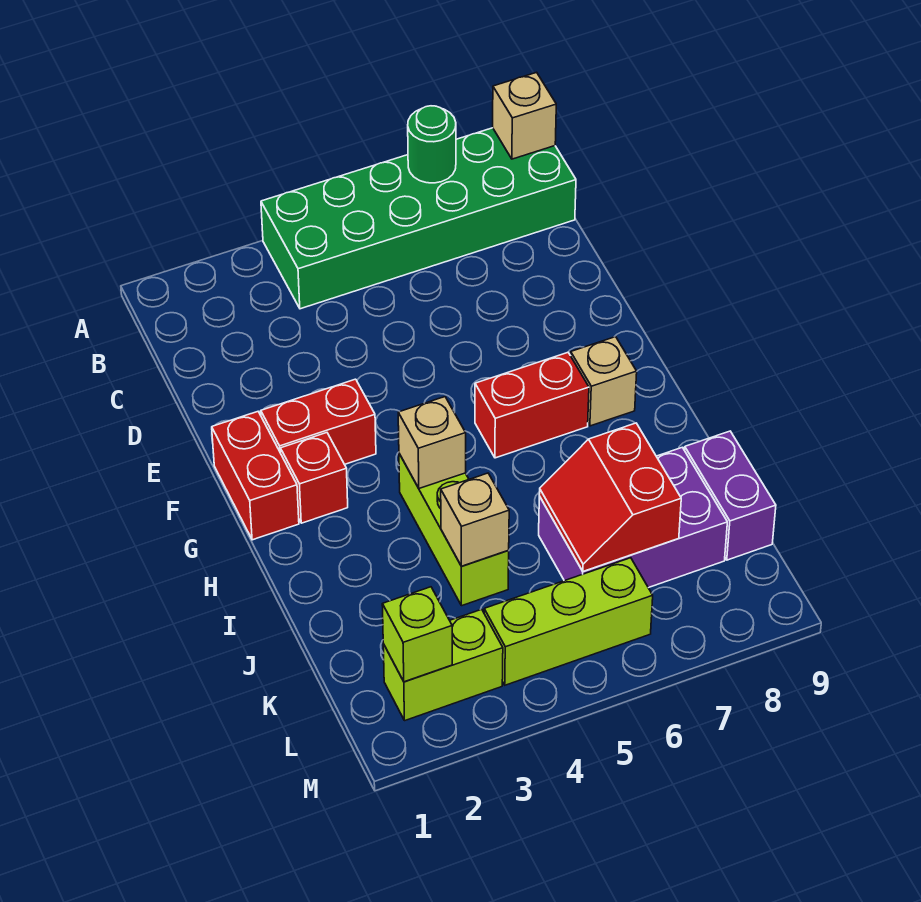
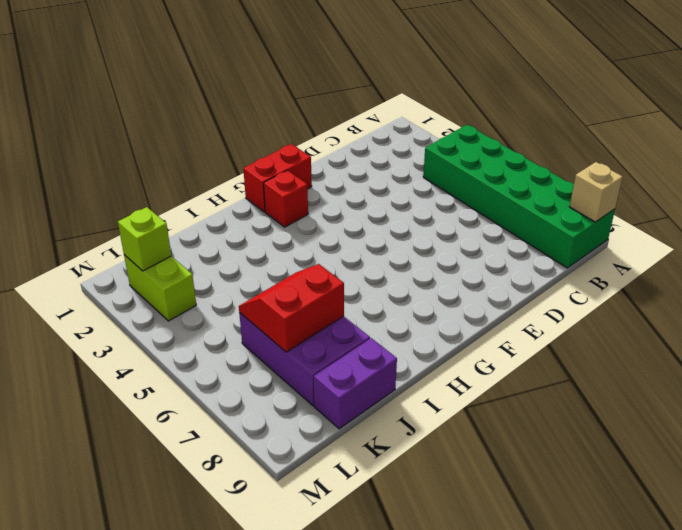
none -> red brick F2:F3 level 1
none -> red brick G6:G7 level 1
none -> tan brick G8 level 1

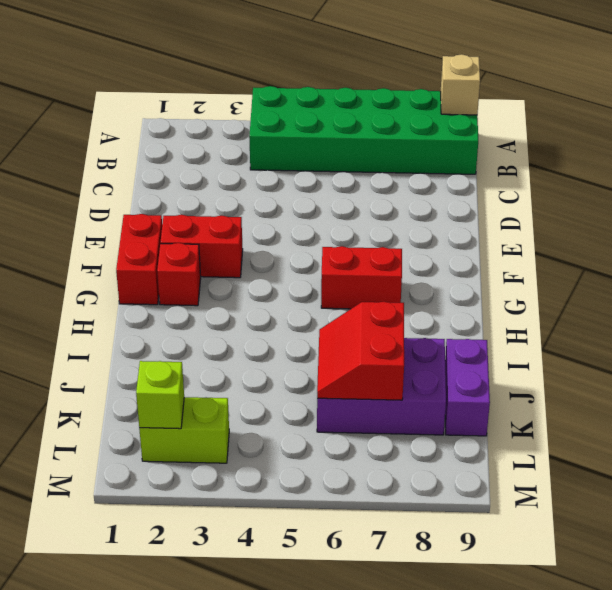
none -> tan brick G8 level 1
none -> lime brick H4:J4 level 1
none -> lime brick L4:L6 level 1

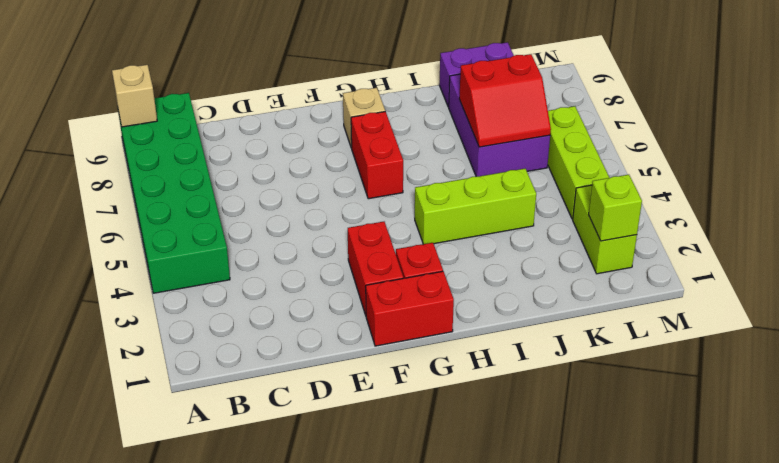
none -> green round brick A7 level 2
none -> tan brick H4 level 2
none -> tan brick J4 level 2

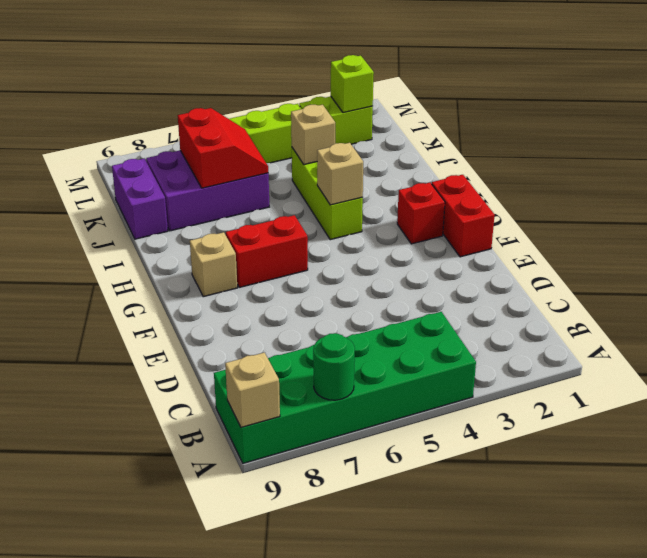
none -> red brick F2:F3 level 1

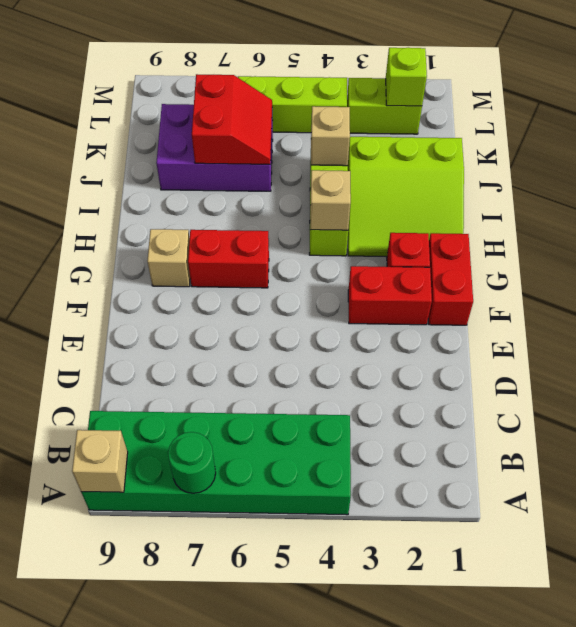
lime slope H1:J3 level 1 top J -> none
none -> purple brick J9:K9 level 1

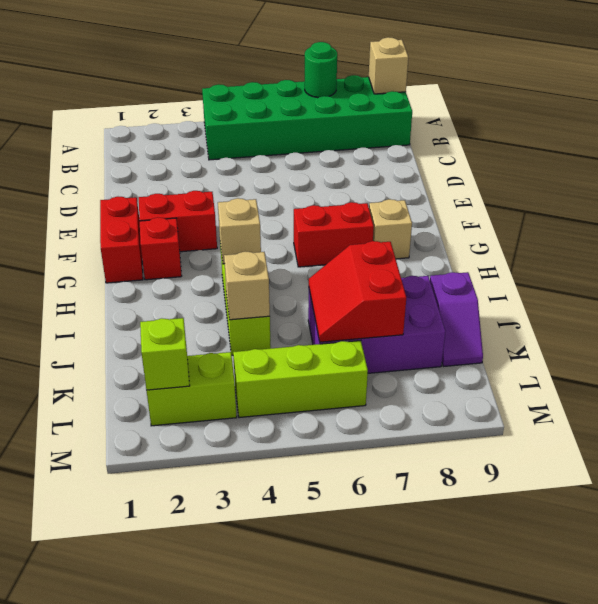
purple slope J9:K9 level 1 top J -> purple brick J9:K9 level 1

